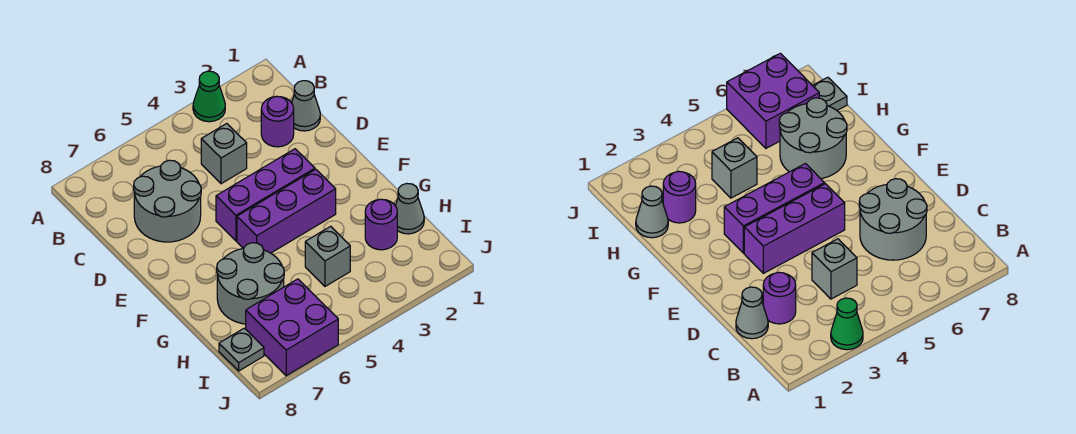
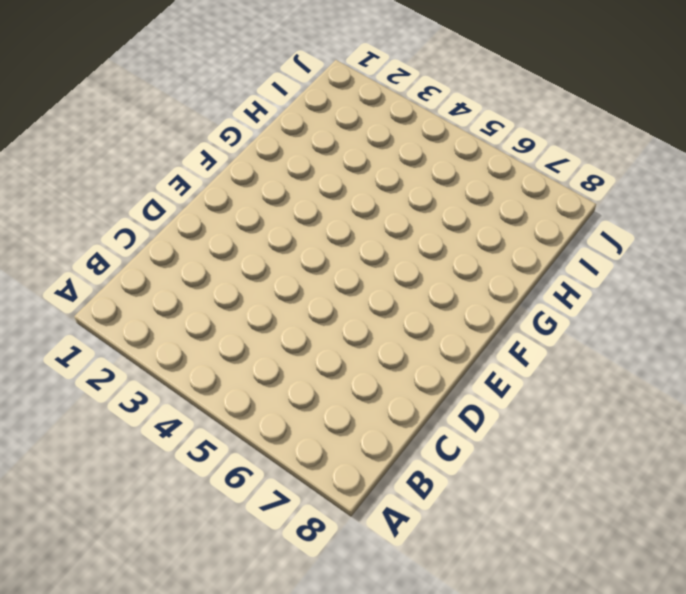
none -> green cone A3 level 1
none -> grey cone C1 level 1
none -> purple round brick C2 level 1

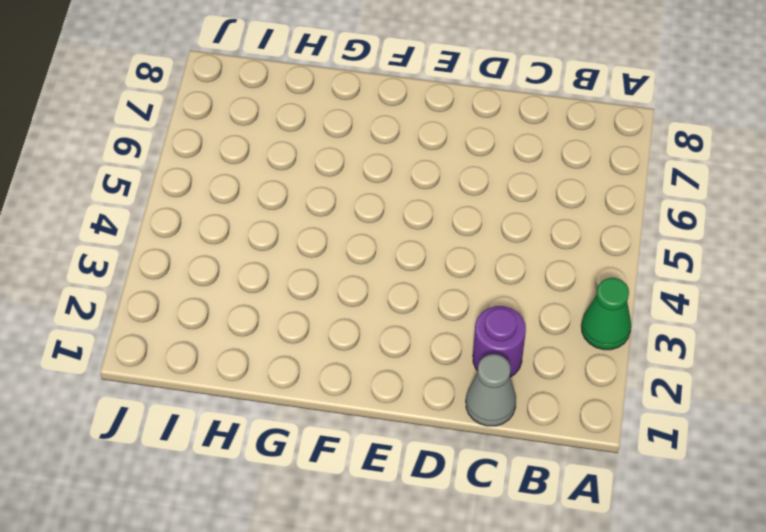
none -> grey brick C4 level 1
none -> grey round brick C6:D7 level 1
none -> purple brick E3:E5 level 1

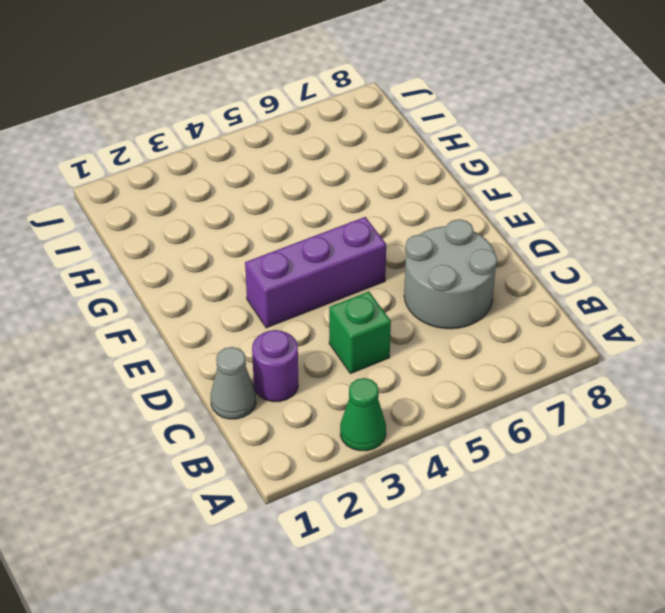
green brick C4 level 1 -> grey brick C4 level 1
none -> purple brick F3:F5 level 1
none -> grey round brick G6:H7 level 1
none -> grey cone H1 level 1

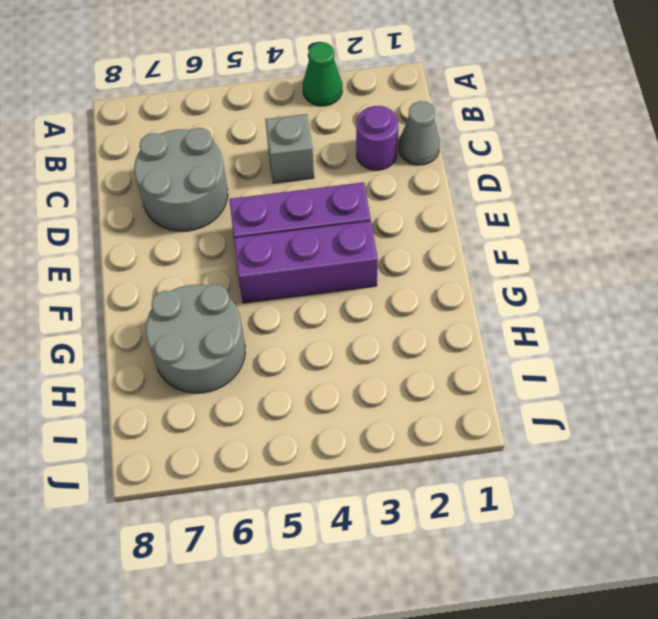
none -> grey cone H1 level 1
none -> purple round brick H2 level 1
none -> grey brick H4 level 1

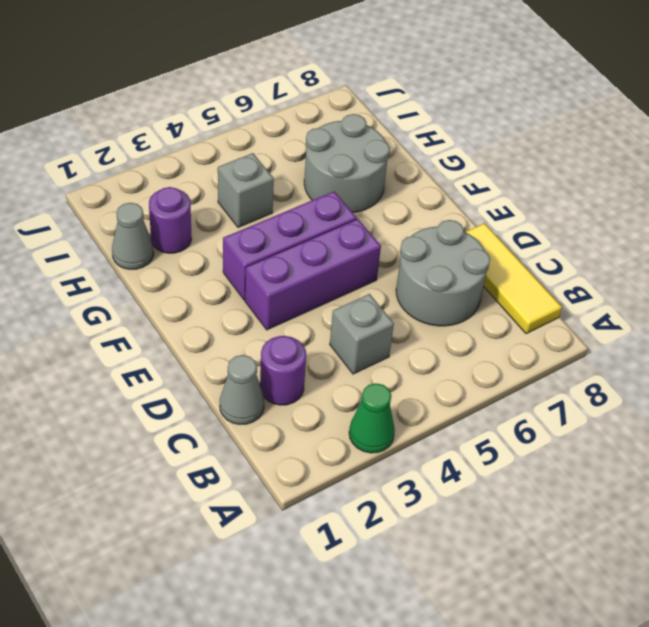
yellow tile B8:D8 level 1 -> none
none -> purple brick I6:J7 level 1
none -> grey plate I8 level 1

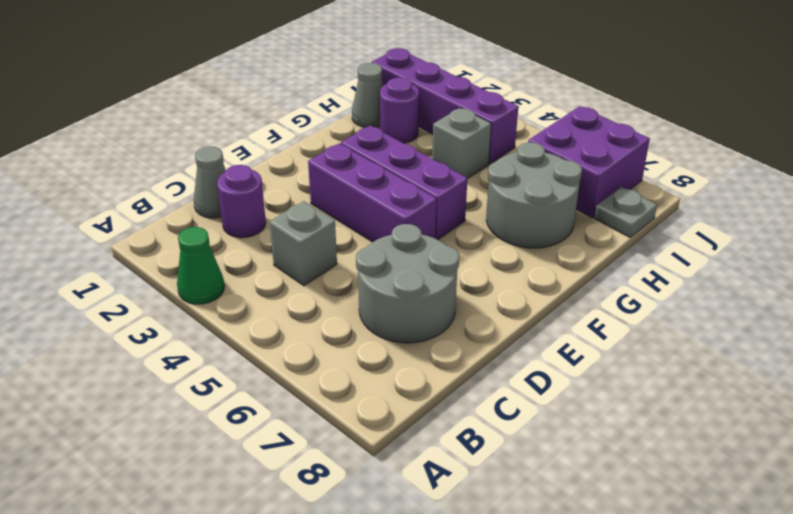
purple brick I1:I4 level 1 -> none

